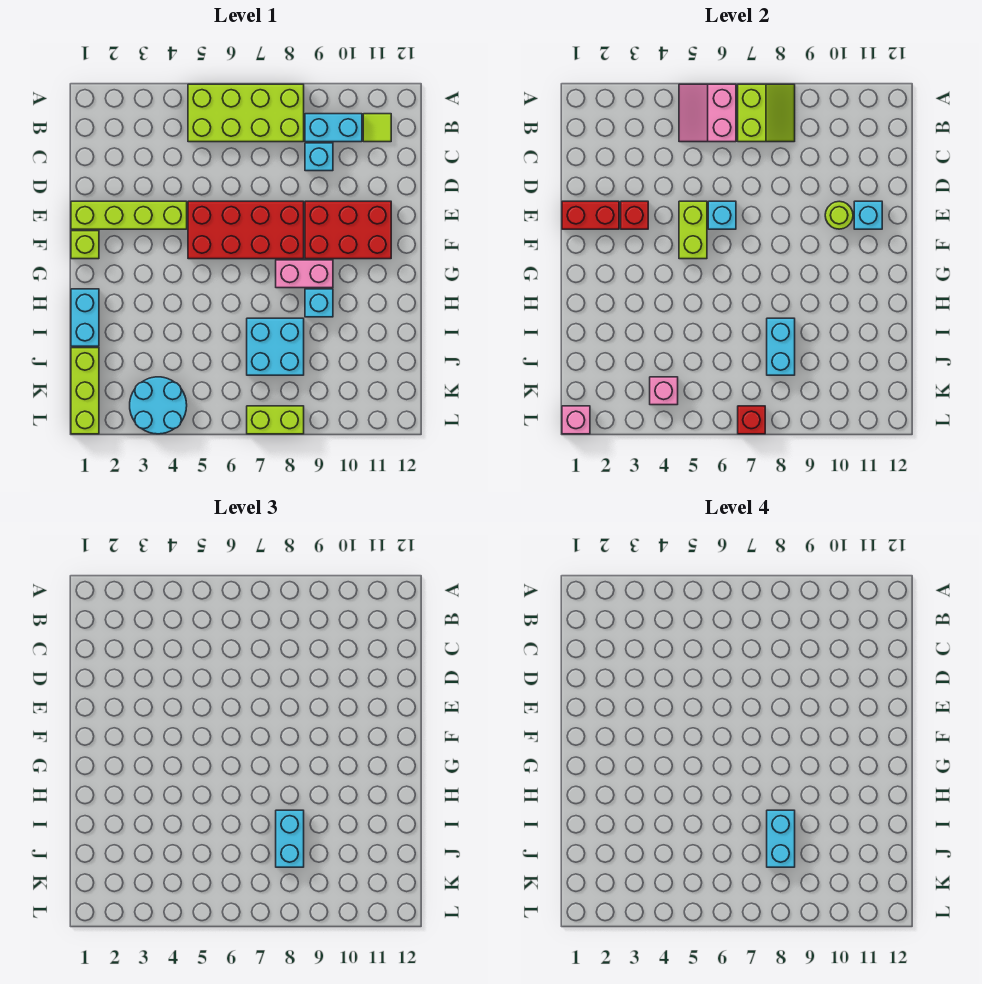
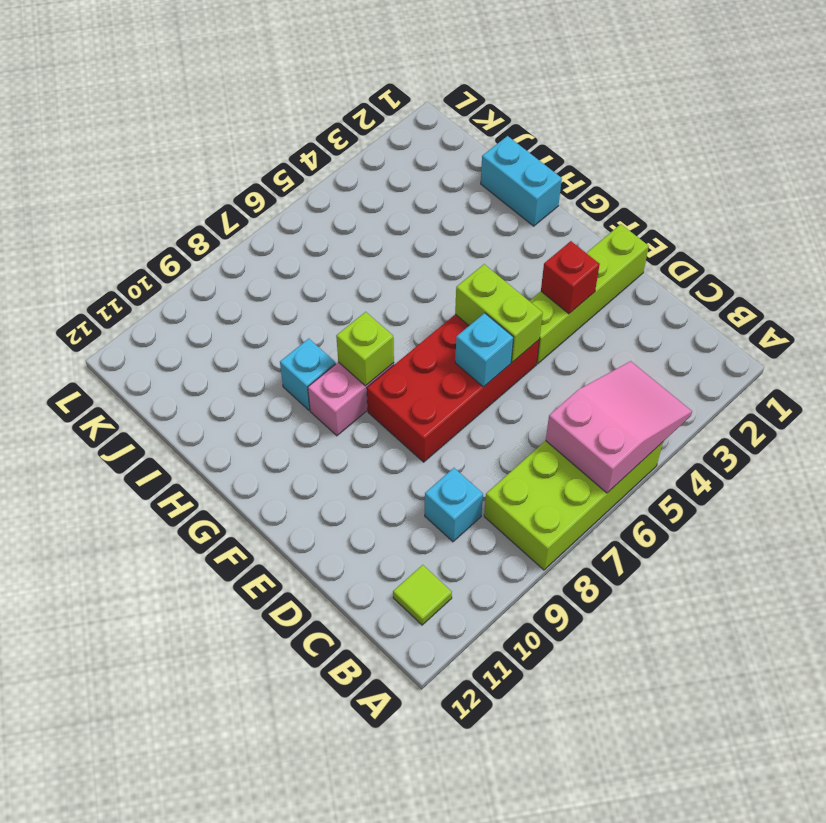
pink slope A4:B6 level 2 top 6 -> pink slope A5:B6 level 2 top 6
lime brick G8 level 2 -> lime brick F1 level 1
none -> cyan brick B9:B10 level 1
none -> red brick E9:F11 level 1
none -> cyan brick I7:J8 level 1

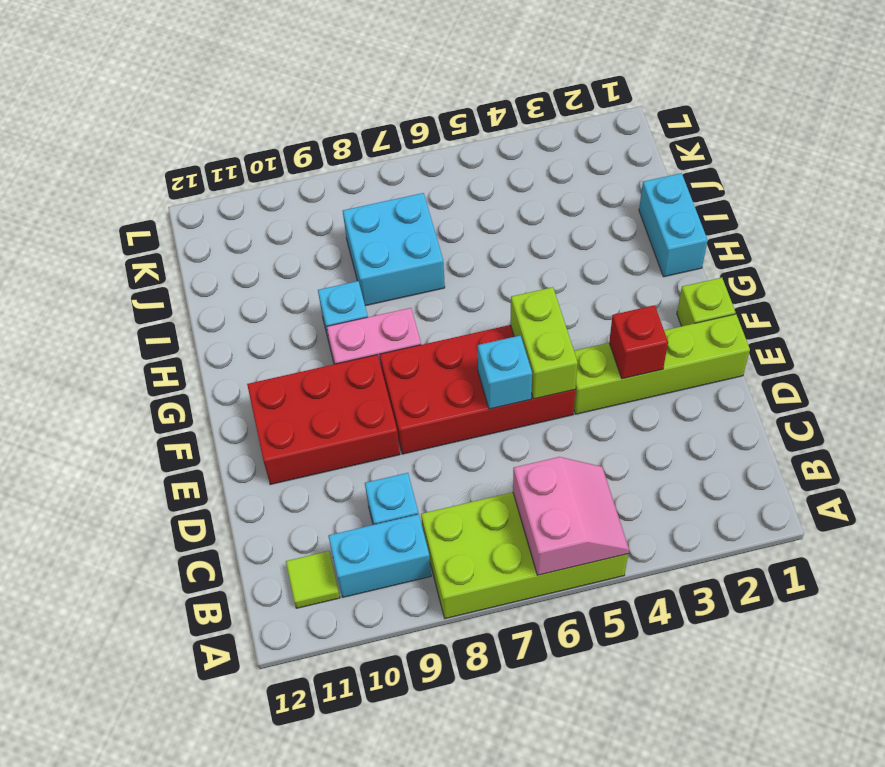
none -> lime brick J1:L1 level 1
none -> cyan round brick K3:L4 level 1
none -> lime brick L7:L8 level 1

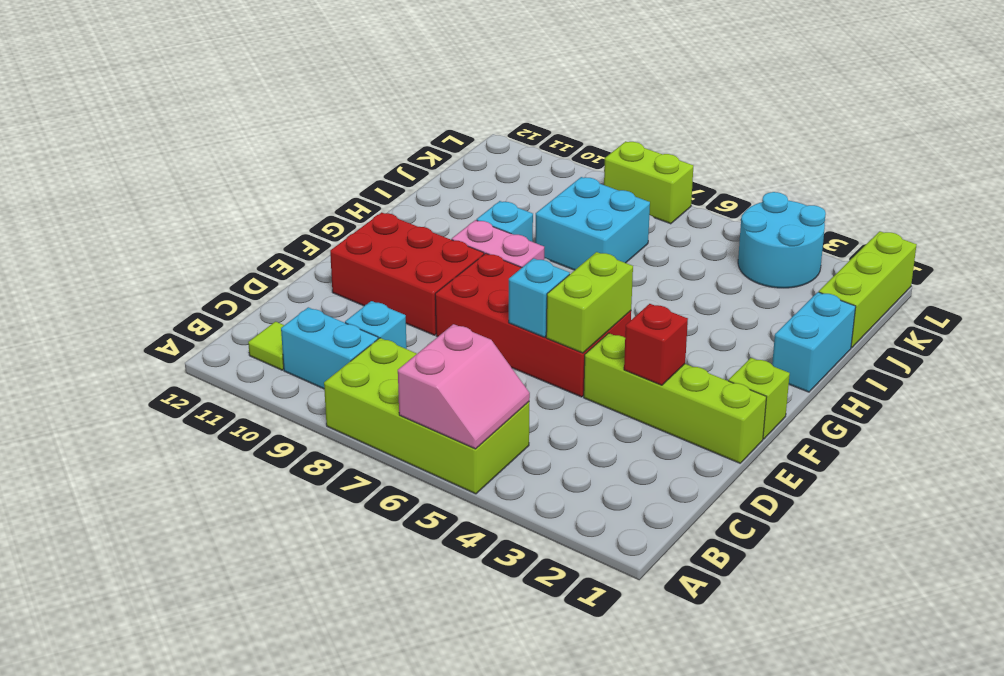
none -> lime slope A7:B8 level 2 top 7
none -> red brick E1:E2 level 2
none -> lime round brick E10 level 2

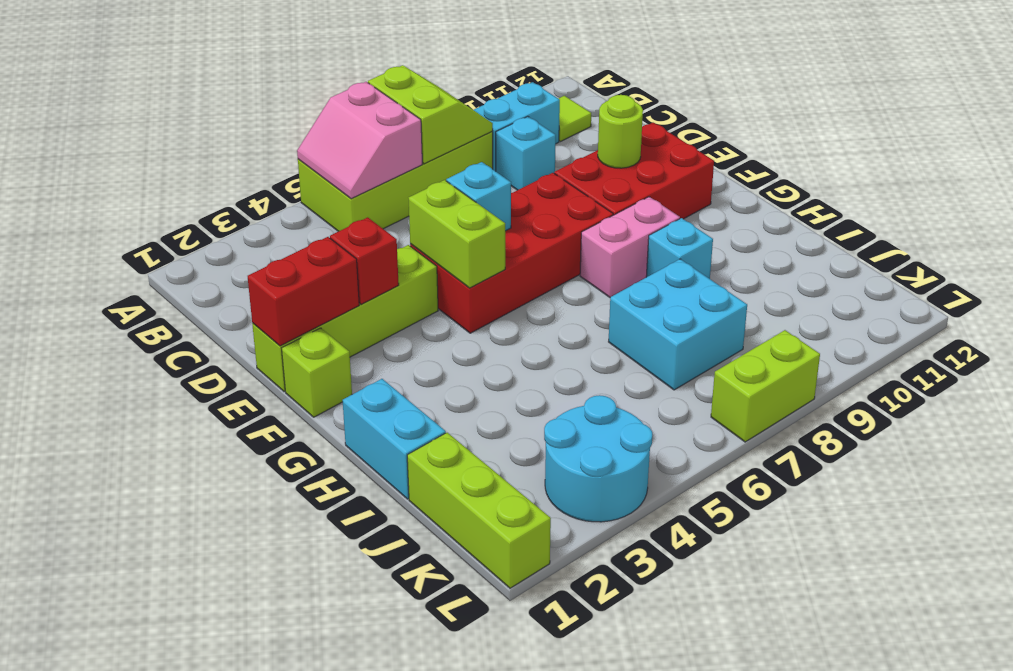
none -> cyan brick E11 level 2
none -> cyan brick I8:J8 level 2
none -> pink brick K4 level 2

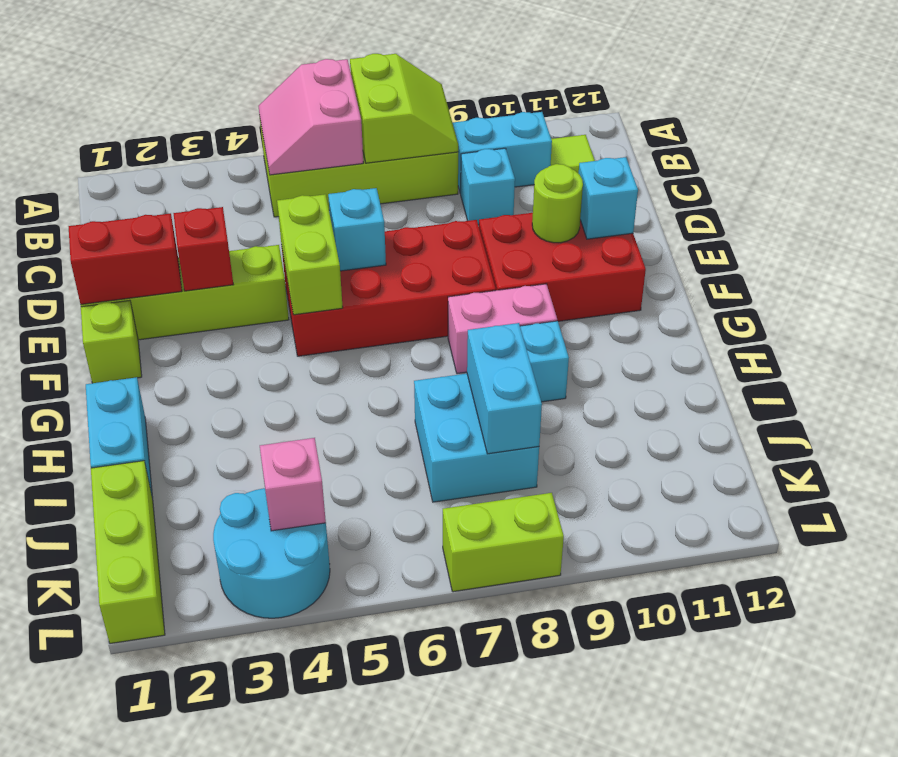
none -> pink brick L1 level 2
none -> red brick L7 level 2
none -> cyan brick I8:J8 level 3

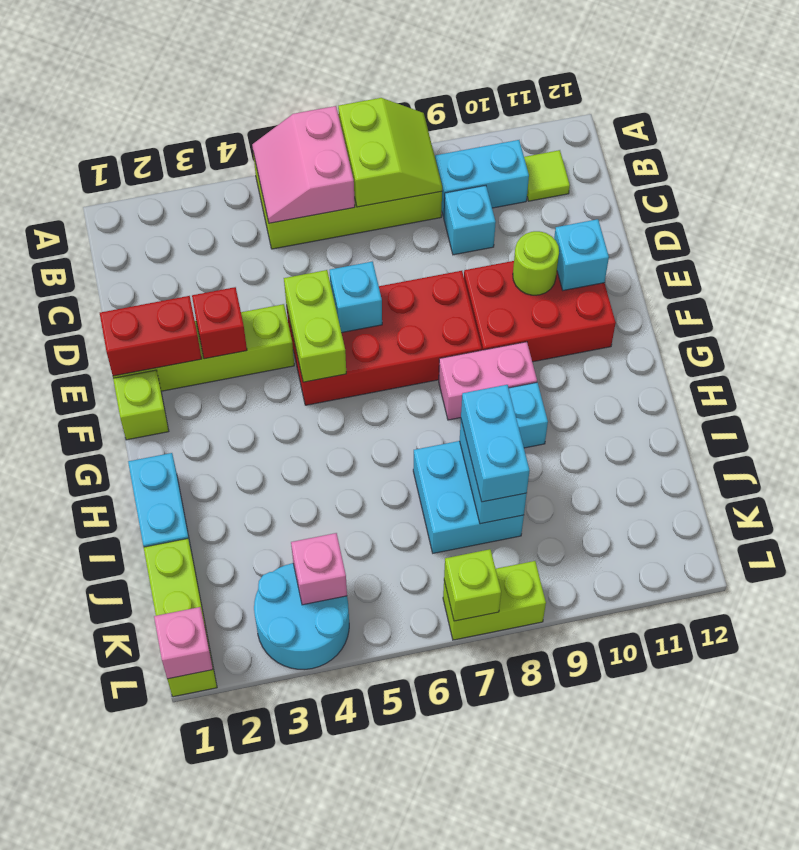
lime brick L7 level 2 -> red brick L7 level 2
none -> cyan brick I8:J8 level 4

